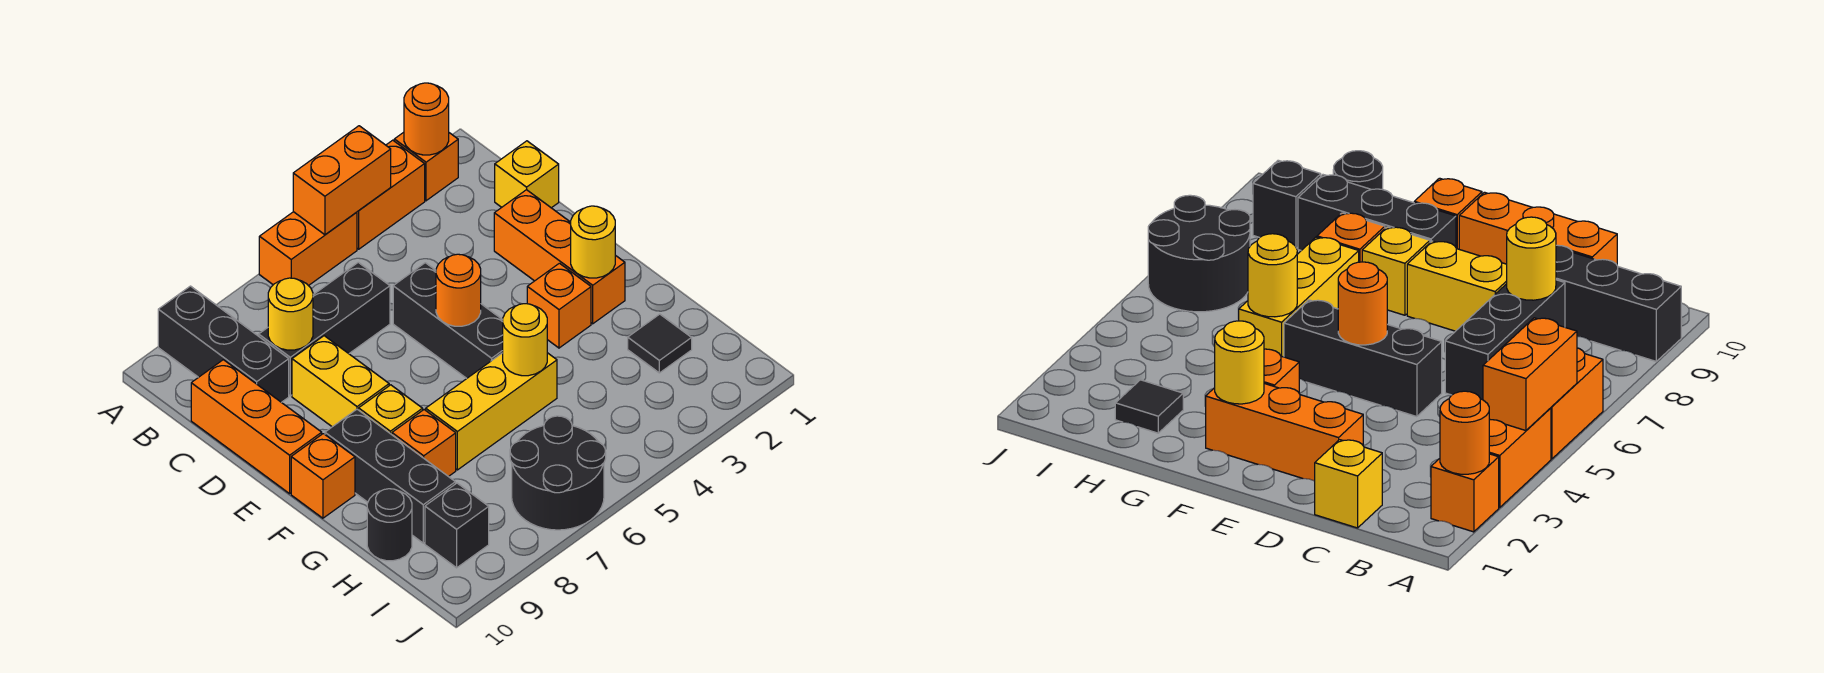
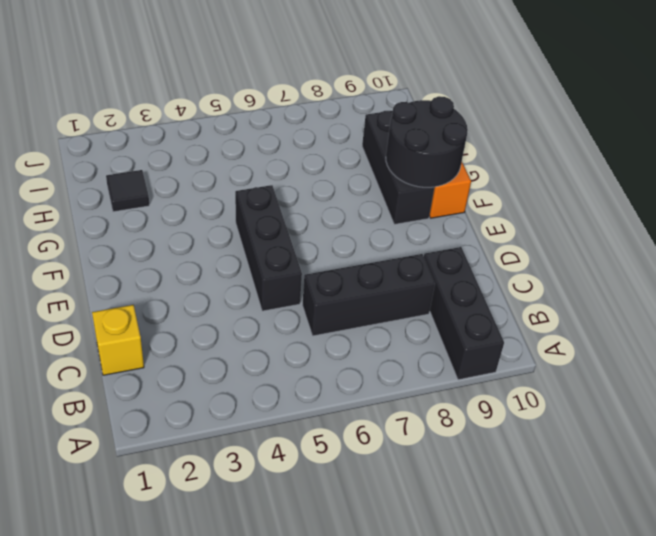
black round brick F9:G10 level 2 -> black round brick I6:J7 level 1
none -> orange brick A2 level 1
none -> orange brick A3:A4 level 1
none -> orange brick A5:A6 level 1

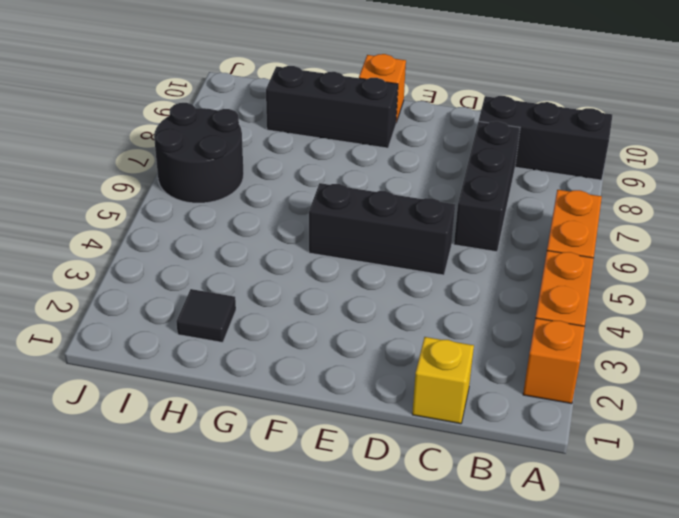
none -> orange brick C10:E10 level 1
none -> orange brick D2:F2 level 1
none -> yellow brick D8:E8 level 1

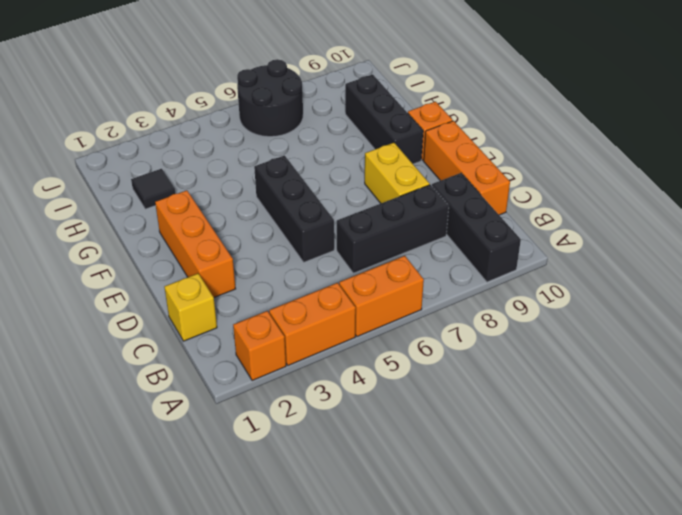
none -> orange brick F3 level 1
none -> yellow brick F8 level 1
none -> yellow brick G5:G7 level 1

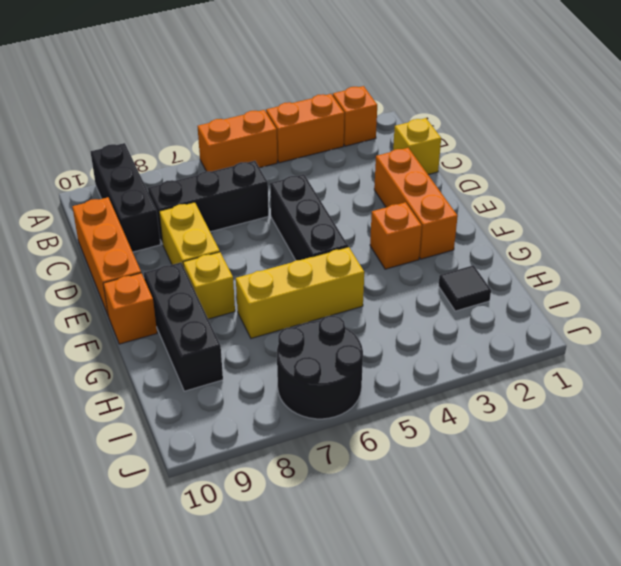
none -> orange brick G8 level 1
none -> black round brick H10 level 1
none -> black brick I9 level 1

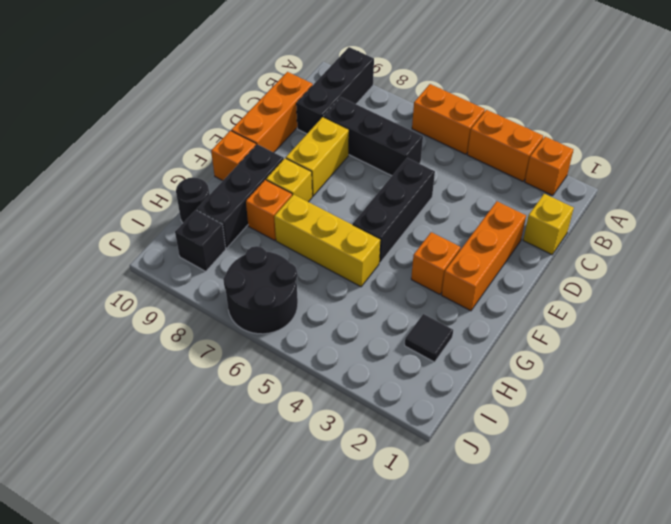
none -> orange round brick A2 level 2
none -> orange brick A4:A5 level 2
none -> yellow round brick C8 level 2

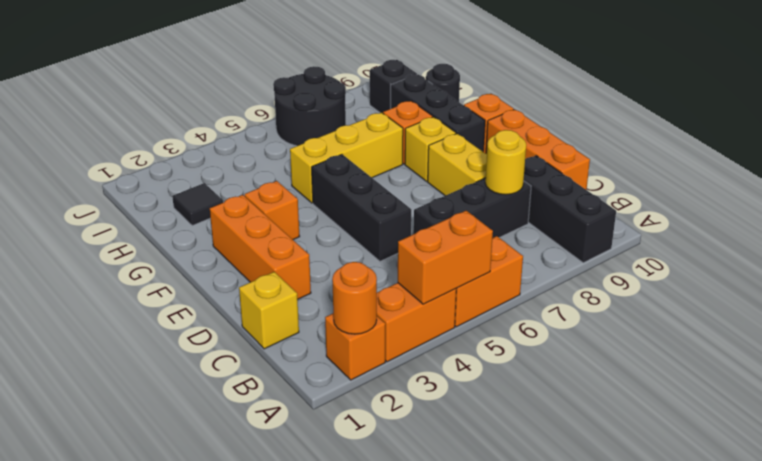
none -> orange round brick E5 level 2
none -> yellow round brick F2 level 2
none -> yellow round brick G5 level 2

